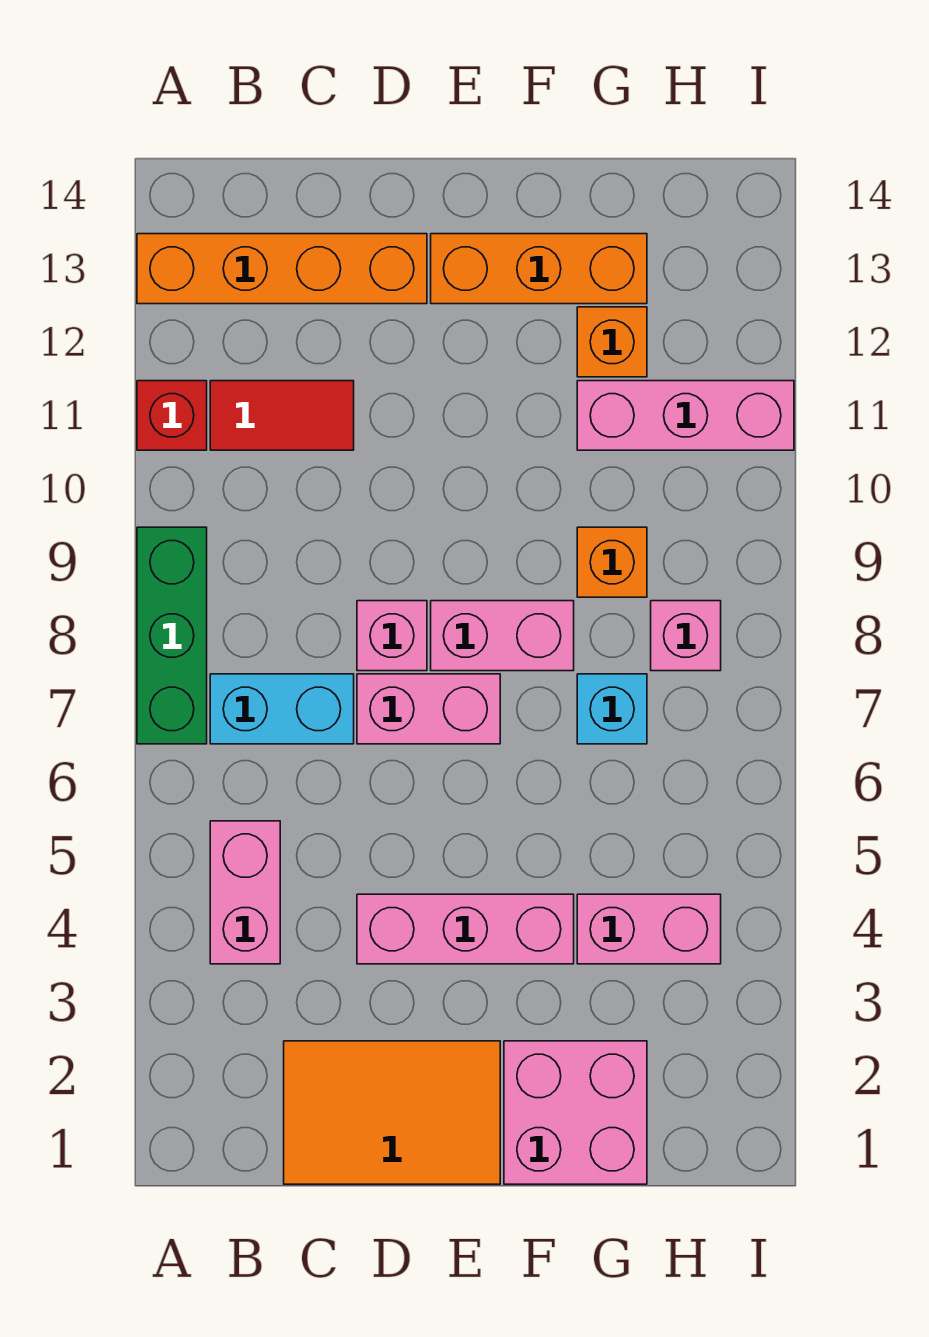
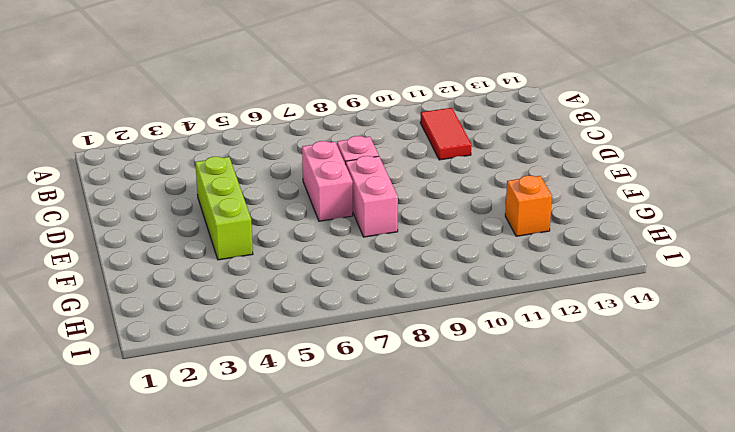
lime brick D4:F4 level 1 -> pink brick D4:F4 level 1
none -> green brick A7:A9 level 1
none -> red brick A11 level 1
none -> orange brick A13:D13 level 1

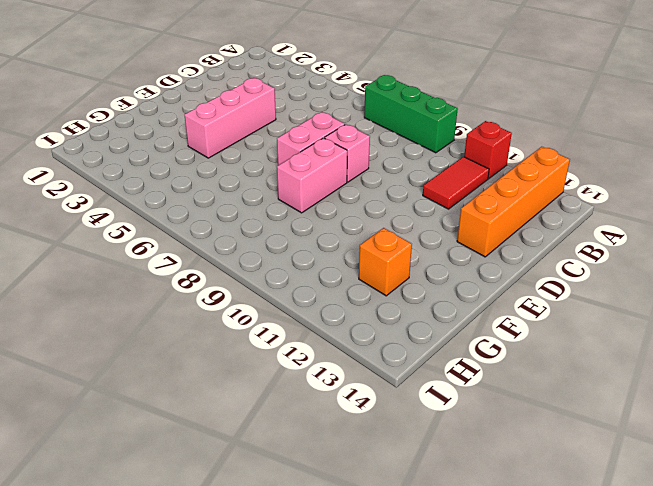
none -> pink brick B4:B5 level 1
none -> cyan brick B7:C7 level 1
none -> orange tile C1:E2 level 1

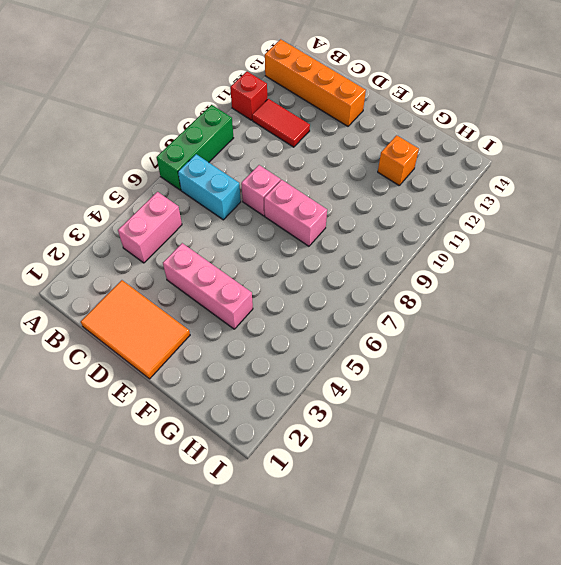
none -> pink brick D7:E7 level 1
none -> orange brick E13:G13 level 1
none -> pink brick F1:G2 level 1

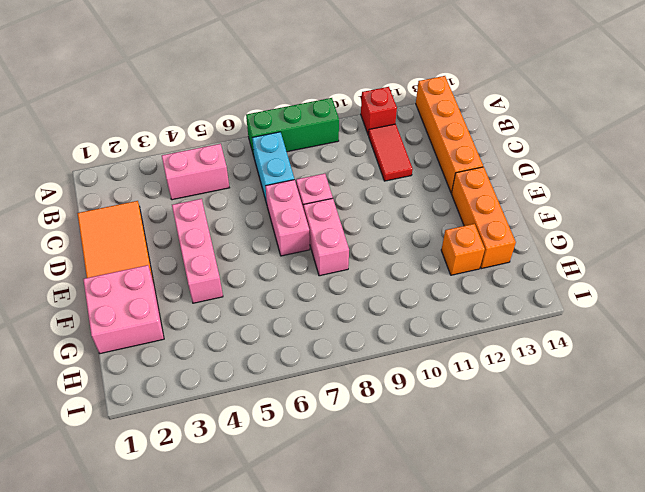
none -> pink brick G4:H4 level 1
none -> cyan brick G7 level 1
none -> orange brick G9 level 1

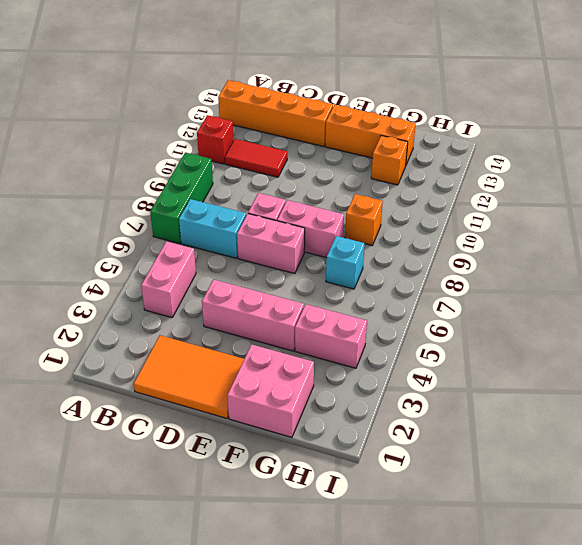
none -> pink brick G11:I11 level 1
none -> pink brick H8 level 1

